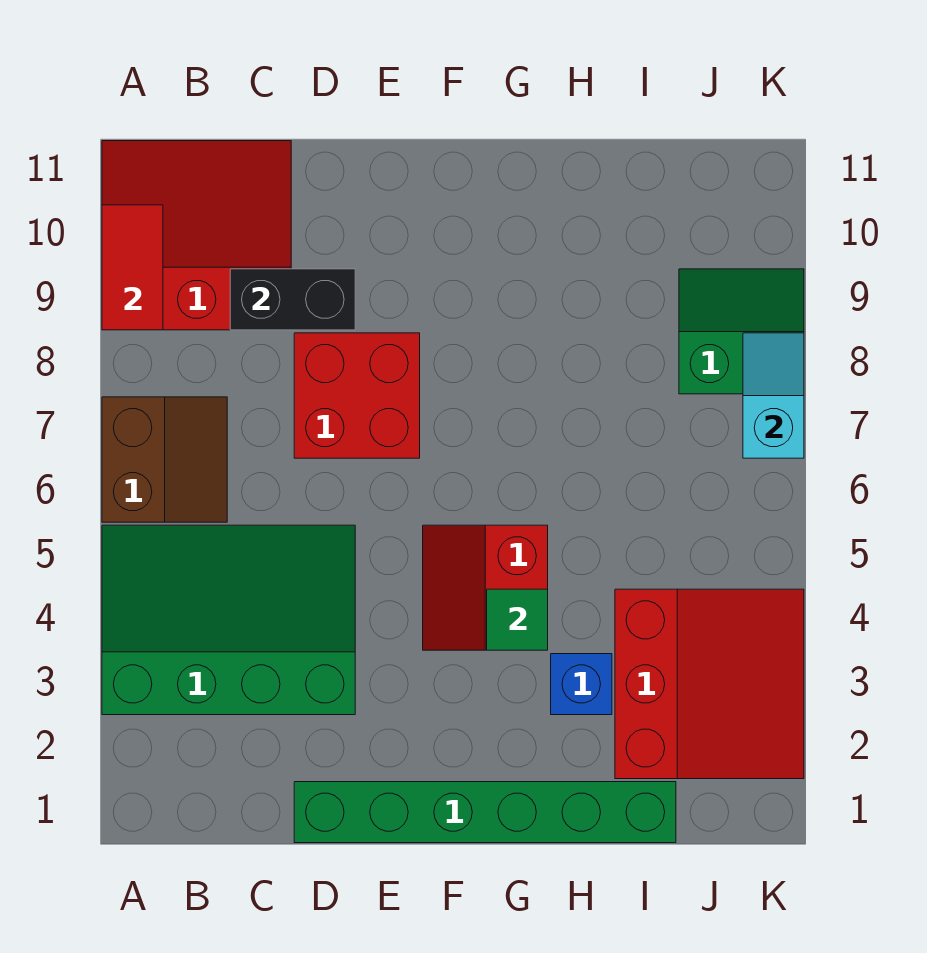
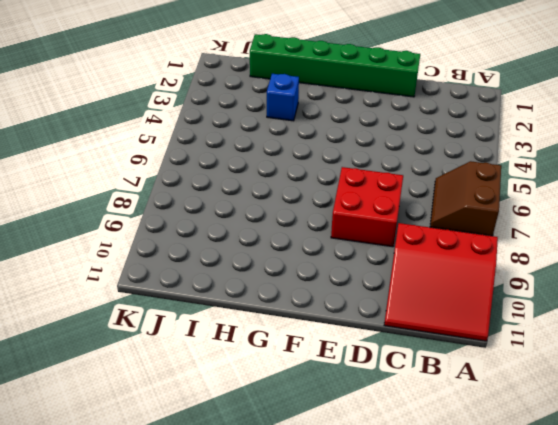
none -> green slope A3:D5 level 1 top 3
none -> red slope F4:G5 level 1 top G
none -> red slope I2:K4 level 1 top I

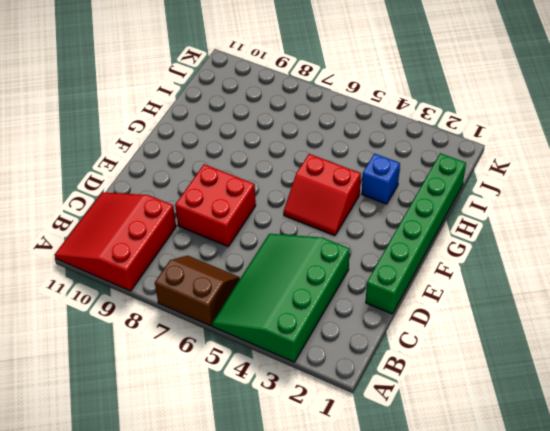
none -> red slope I2:K4 level 1 top I
none -> green slope J8:K9 level 1 top 8
none -> red tile A9:A10 level 2

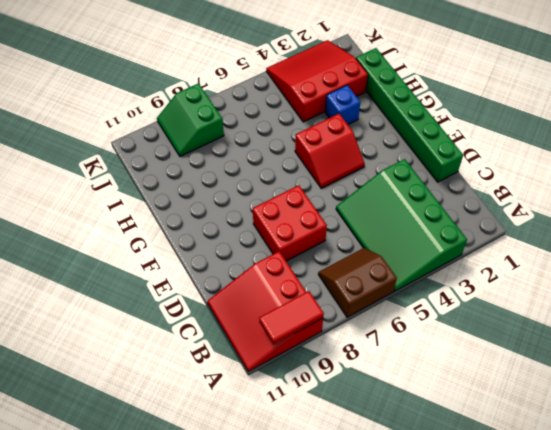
none -> black brick C9:D9 level 2
none -> green tile G4 level 2
none -> cyan slope K7:K8 level 2 top 7

